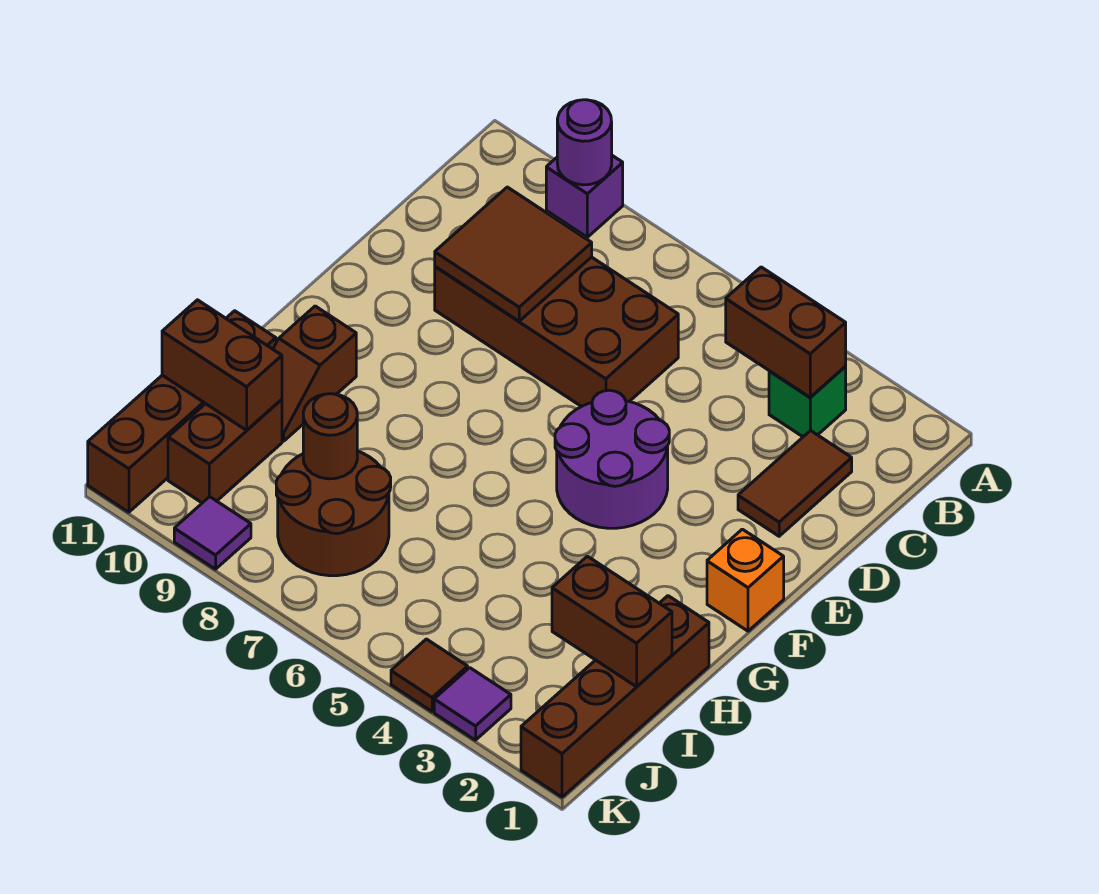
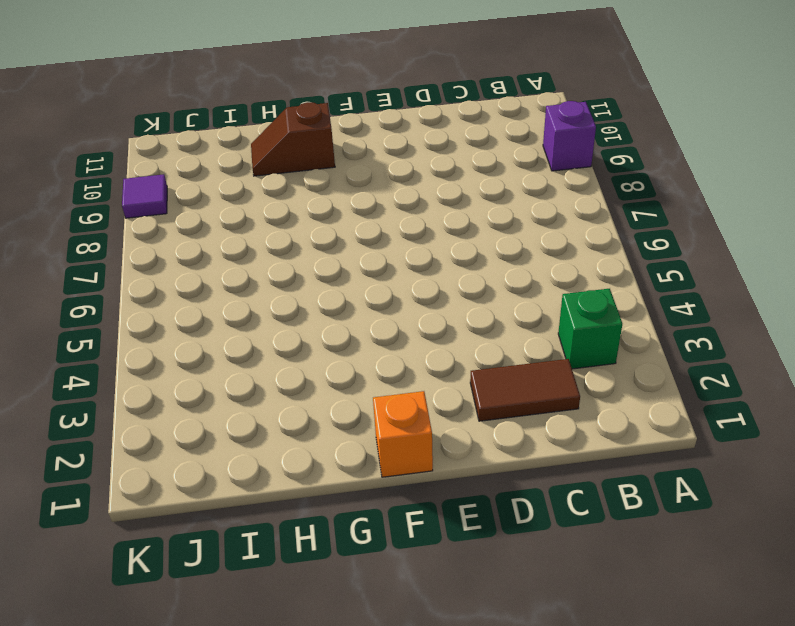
none -> brown brick C6:D9 level 1
none -> purple round brick E4:F5 level 1
none -> brown brick H1:K1 level 1

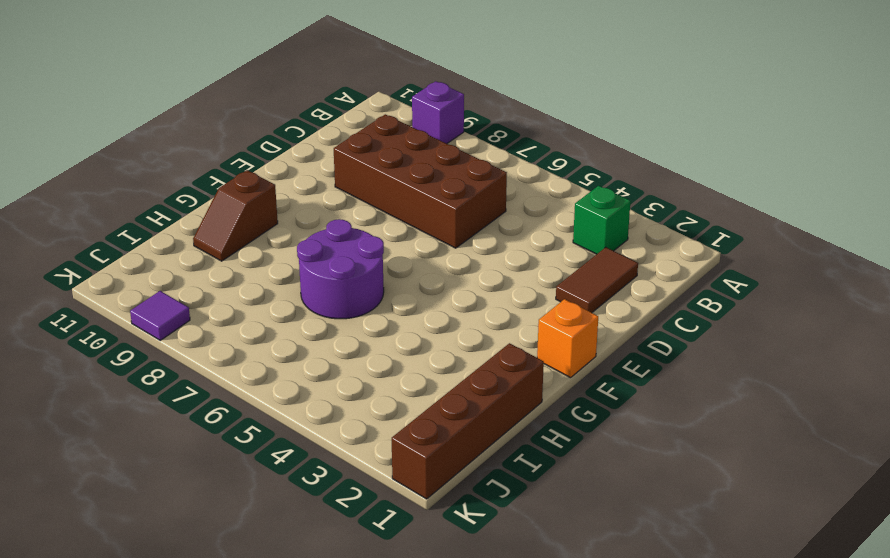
purple round brick G6:H7 level 1 -> purple round brick E4:F5 level 1
none -> brown brick H11:K11 level 1
none -> brown round brick I7:J8 level 1
none -> brown brick I10:J10 level 1

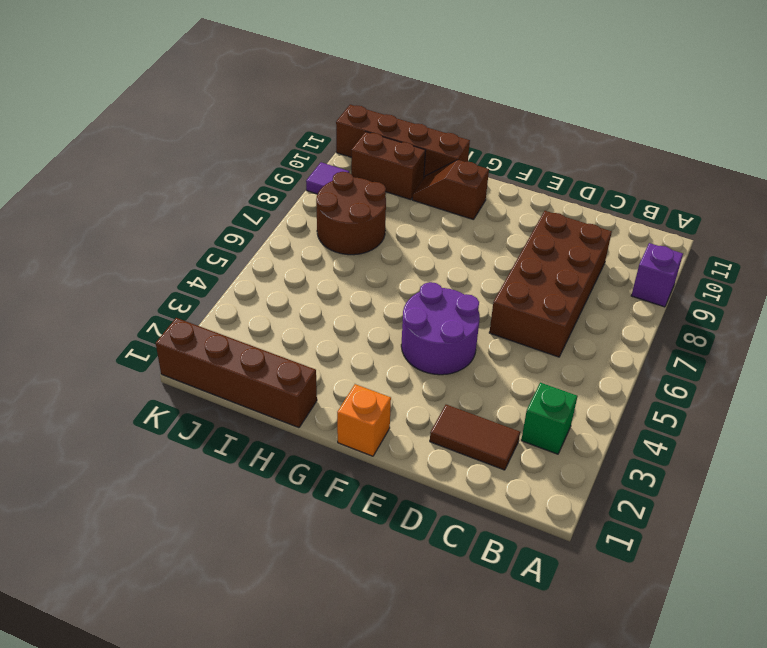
none -> purple tile K3 level 1
none -> brown tile K4 level 1
none -> purple round brick A9 level 2

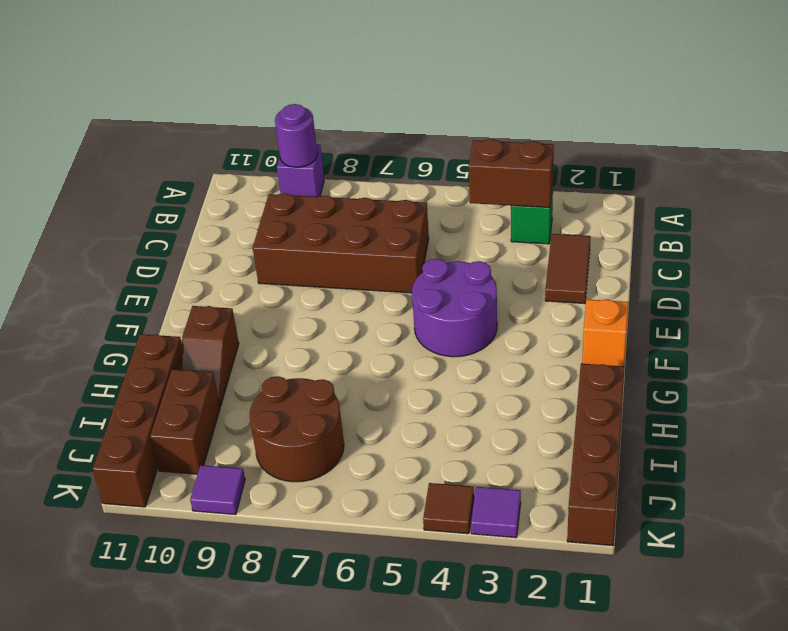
none -> brown tile C8:D9 level 2
none -> brown brick I1:I2 level 2
none -> brown round brick I8 level 2

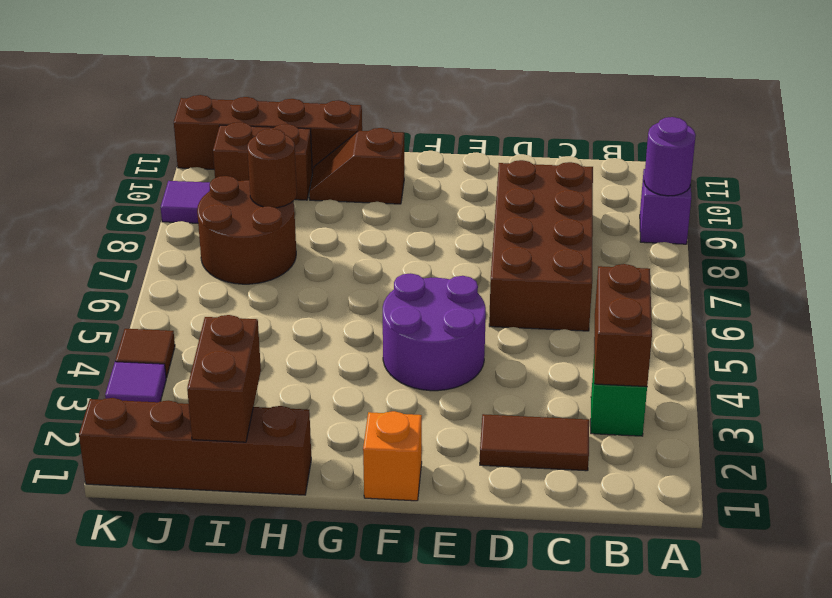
none -> brown tile C8:D9 level 2
none -> brown brick I10:I11 level 2

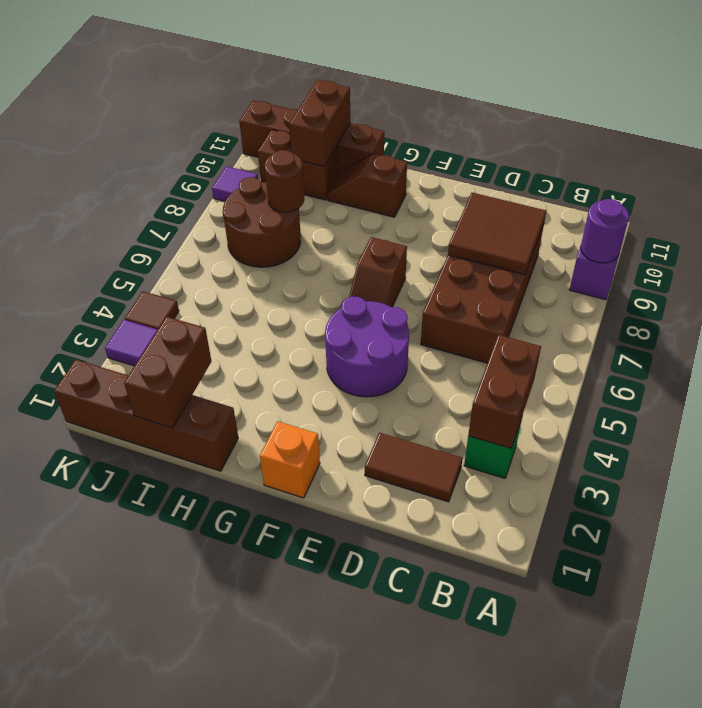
brown slope F6:F7 level 1 top 7 -> none

